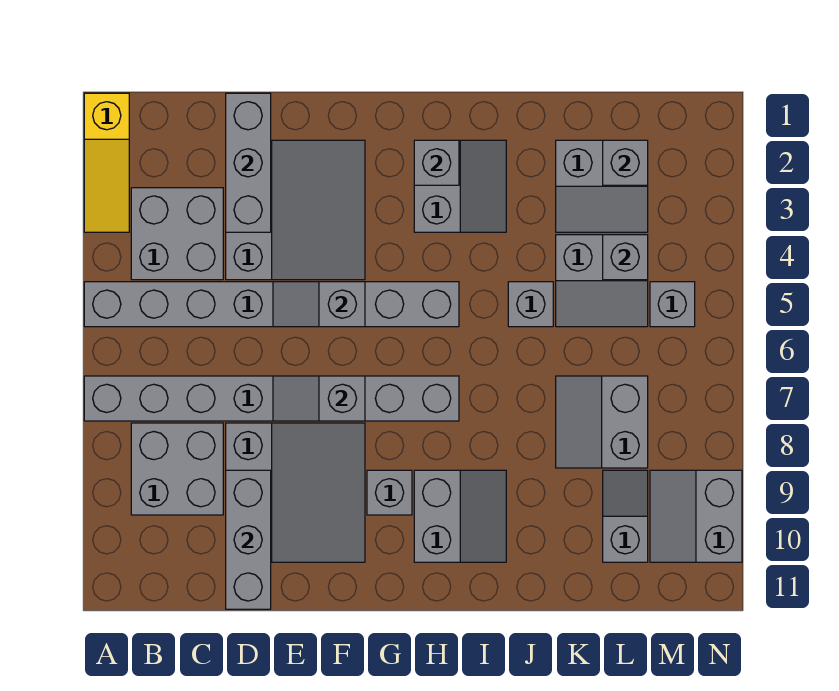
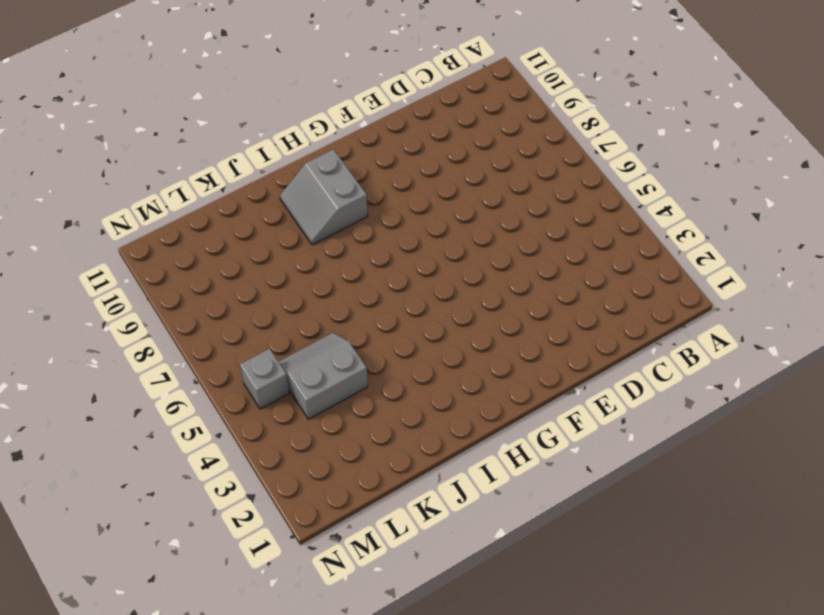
none -> yellow slope A1:A3 level 1 top 1
none -> grey brick A5:H5 level 1
none -> grey brick A7:H7 level 1

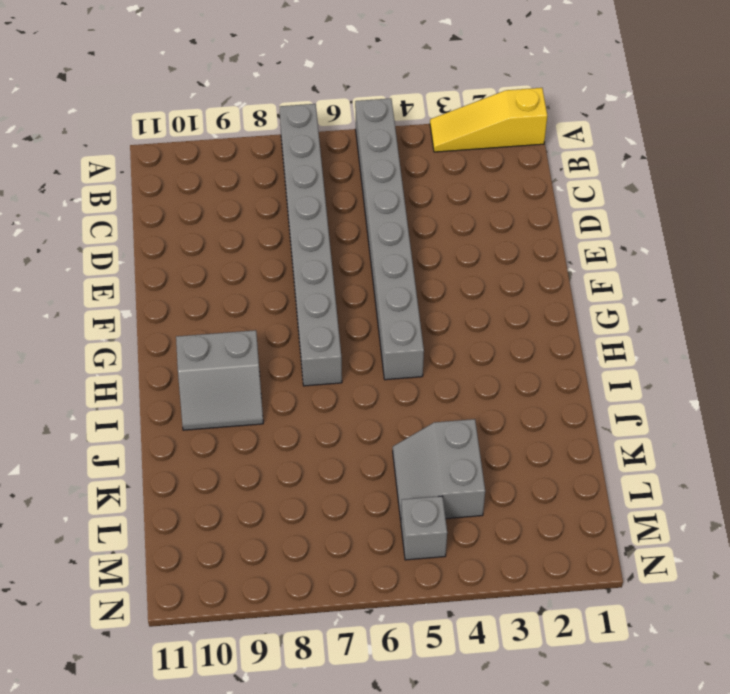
none -> grey brick B3:C4 level 1
none -> grey brick B8:C9 level 1
none -> grey slope D2:F4 level 1 top D

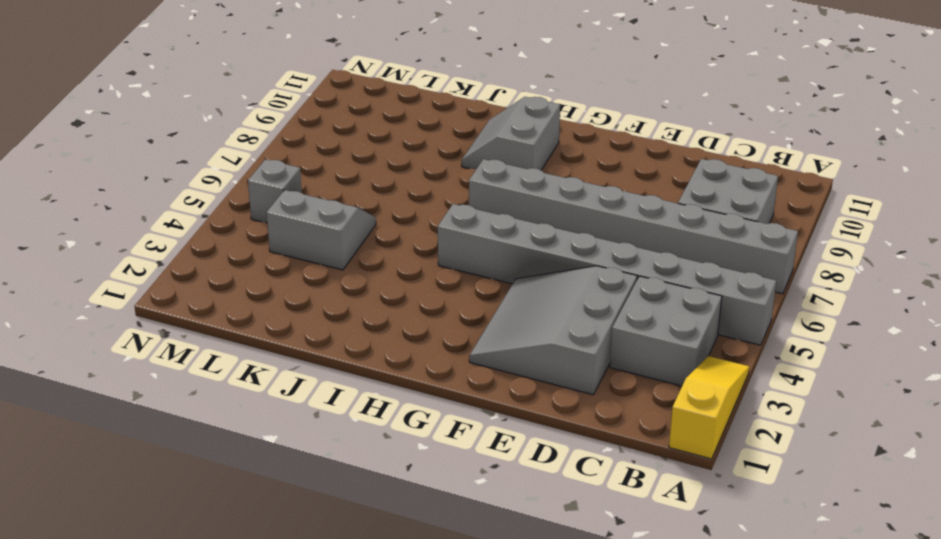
none -> grey slope D8:F10 level 1 top D
none -> grey brick G9 level 1
none -> grey slope H2:I3 level 1 top H

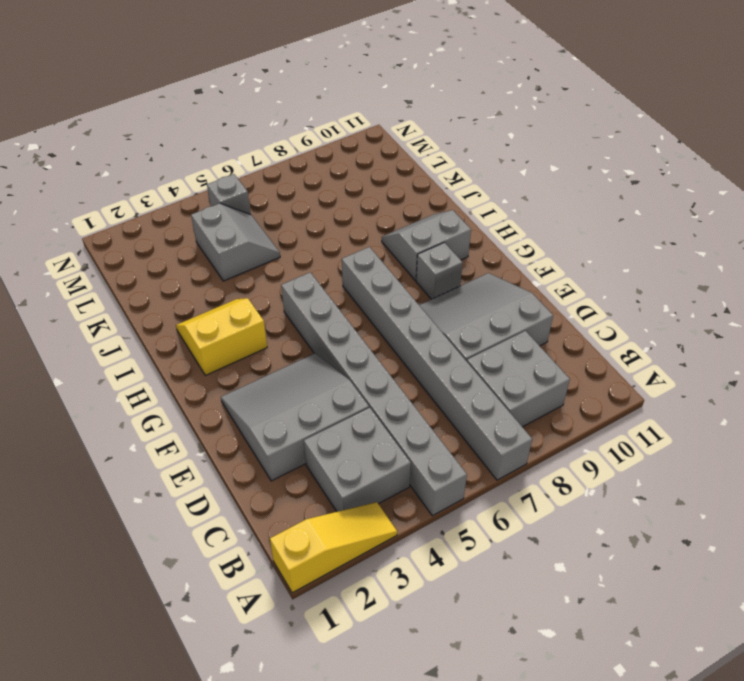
yellow slope H2:I3 level 1 top H -> grey slope H2:I3 level 1 top H
none -> grey brick J5 level 1
none -> grey slope K2:L3 level 1 top 2
none -> grey slope K7:L8 level 1 top L

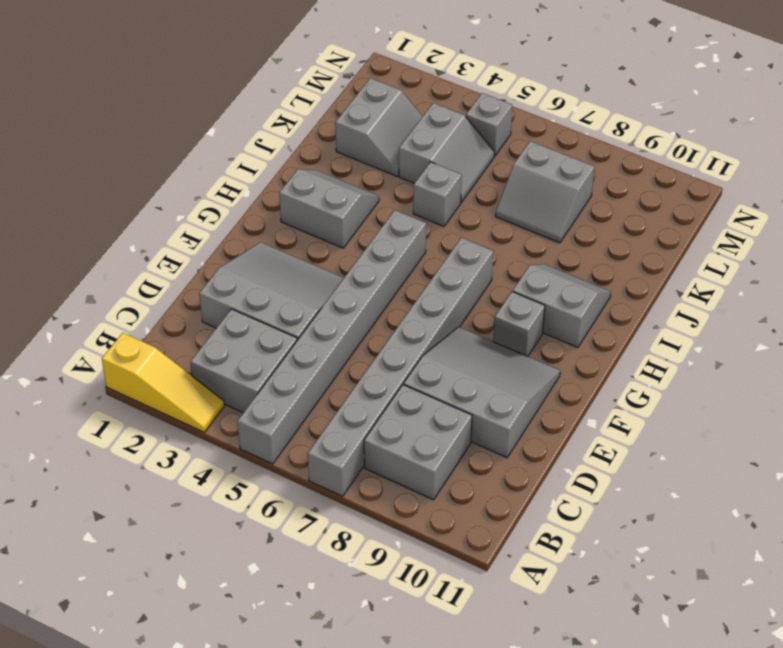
none -> grey slope L9:L10 level 1 top 10
none -> grey slope M9:N10 level 1 top N
none -> grey brick D1:D3 level 2

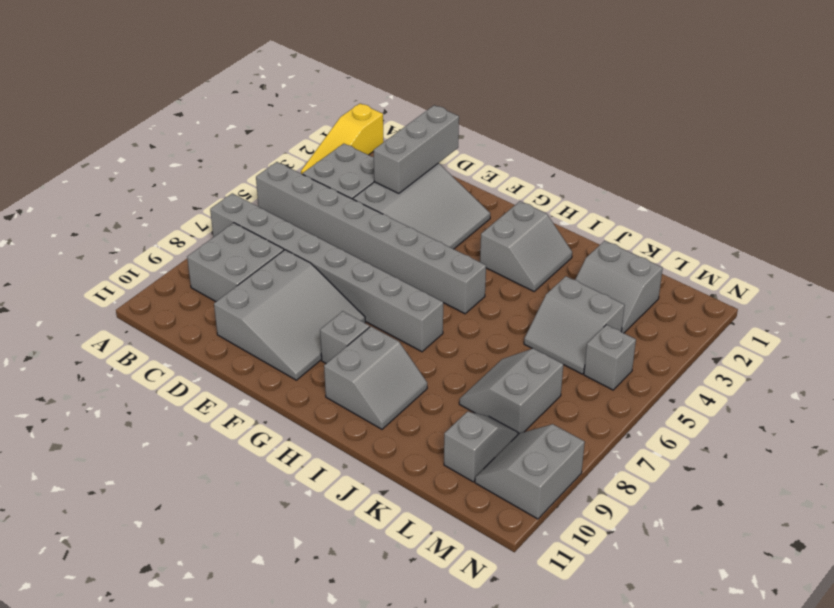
none -> grey brick J5 level 1
none -> grey brick D9:D11 level 2
none -> grey slope E5:F5 level 2 top F

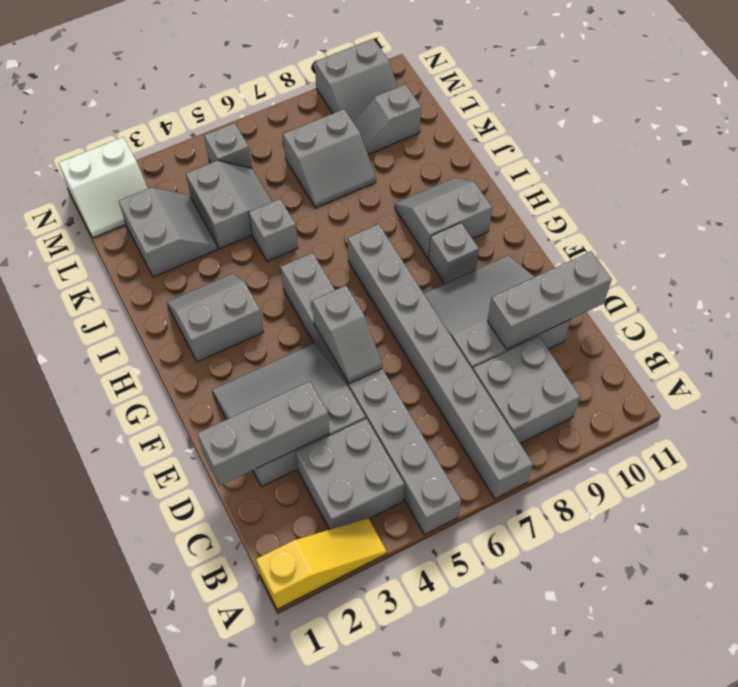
white slope M1:N2 level 1 top N -> none
none -> grey slope E7:F7 level 2 top F
none -> grey brick H2 level 2
none -> grey brick L2 level 2

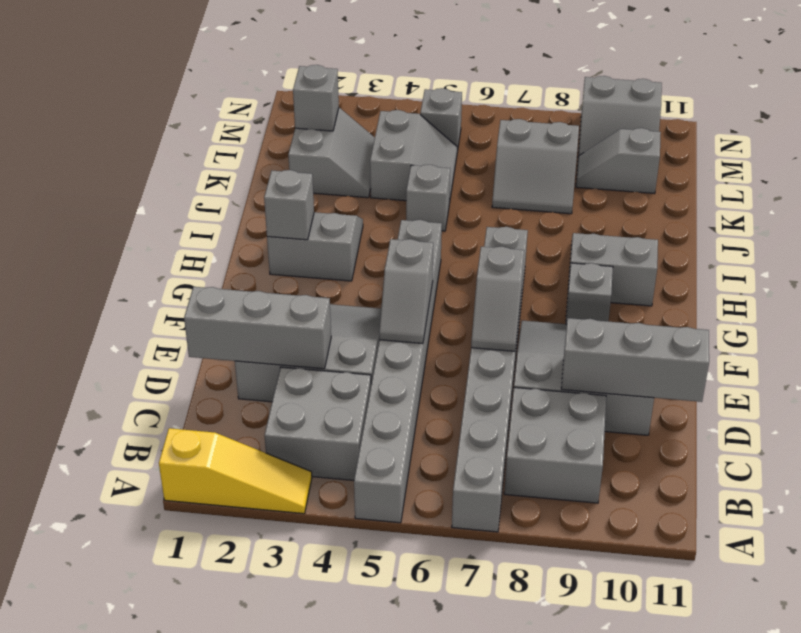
none -> grey brick L4 level 2

